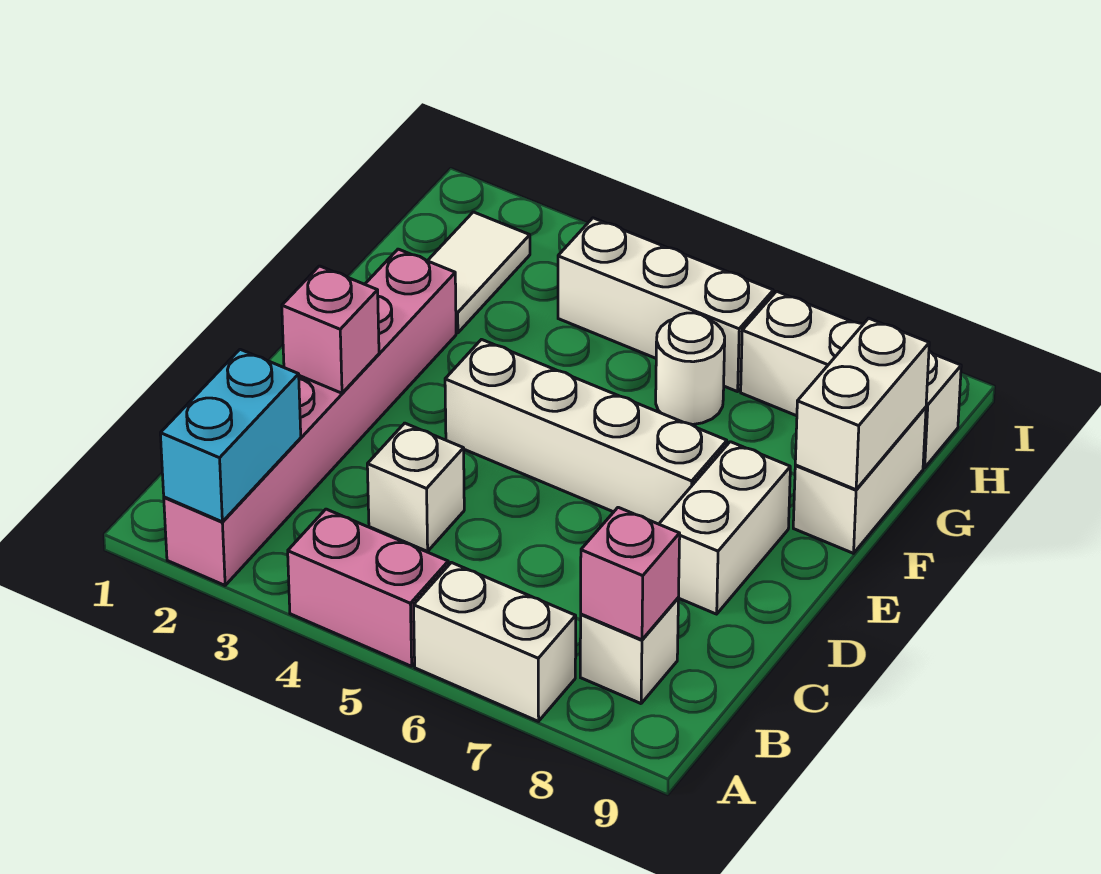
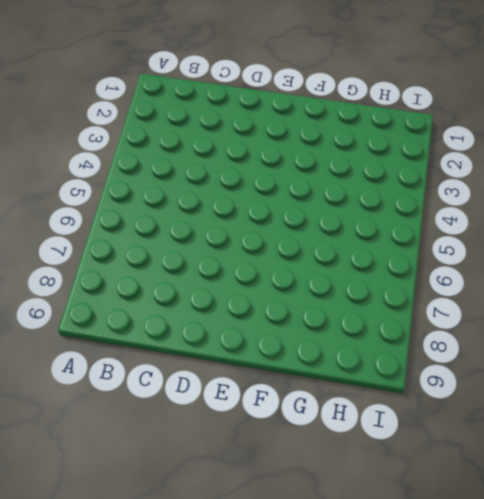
none -> pink brick A2:F2 level 1
none -> pink brick A4:A5 level 1
none -> white brick A6:A7 level 1

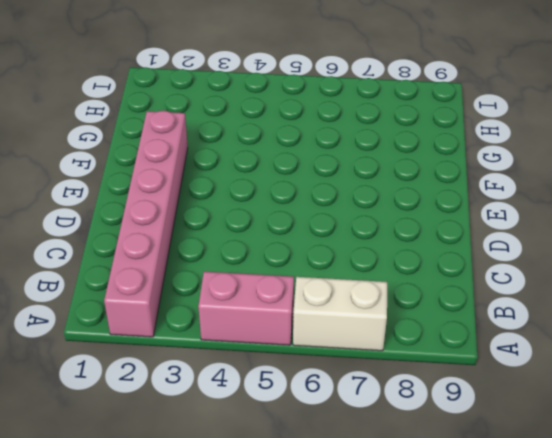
none -> white brick B8 level 1
none -> white brick C4 level 1
none -> white brick D8:E8 level 1

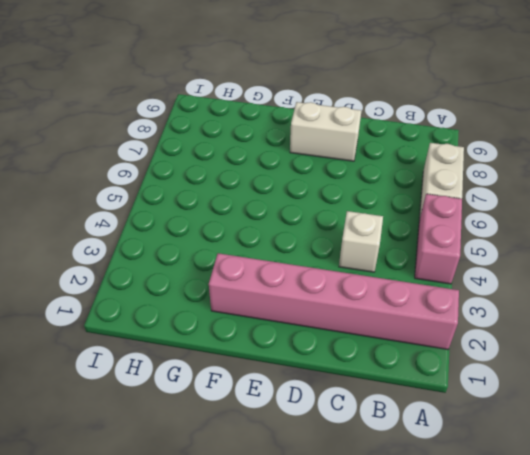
none -> white brick B8 level 1
none -> white brick E4:E7 level 1
none -> white brick F9:G9 level 1

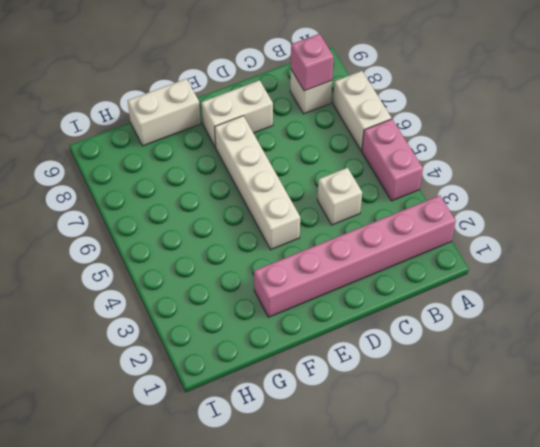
none -> white tile G2:H2 level 1
none -> white round brick G6 level 1
none -> white brick H4:H6 level 1

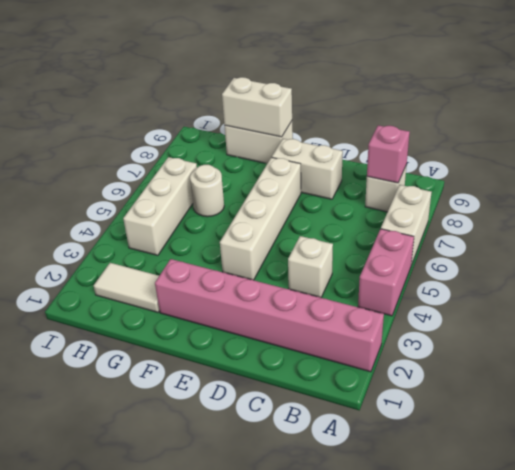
none -> white brick H7:H9 level 1
none -> cyan brick A2:B2 level 2
none -> pink brick D2 level 2

